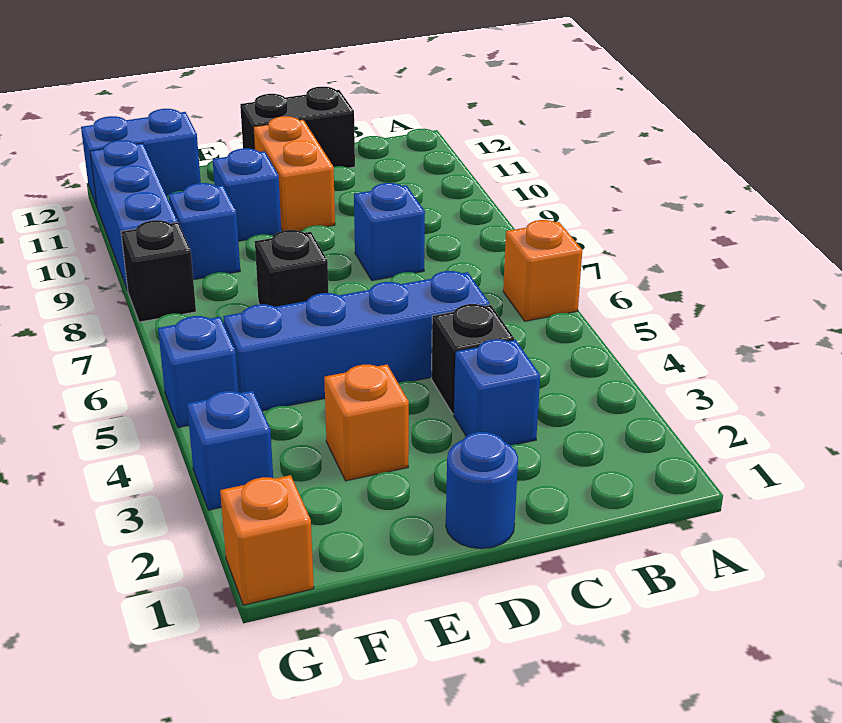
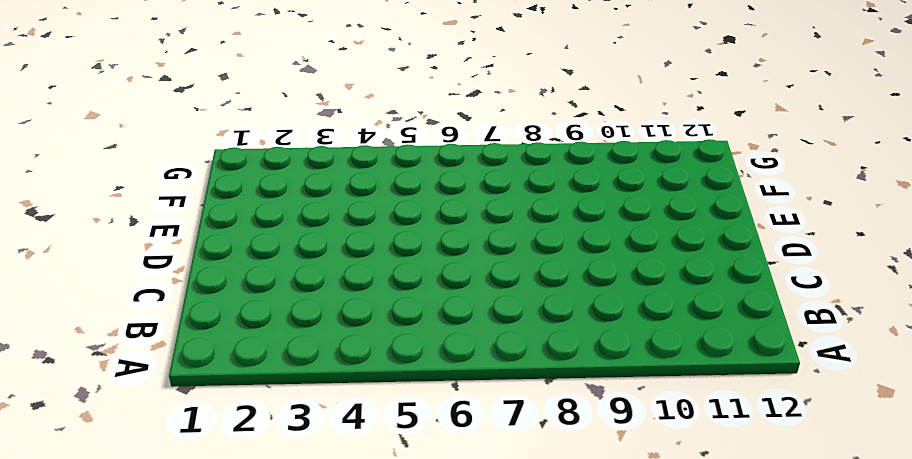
none -> orange brick A6 level 1
none -> blue brick C3 level 1
none -> black brick C4 level 1

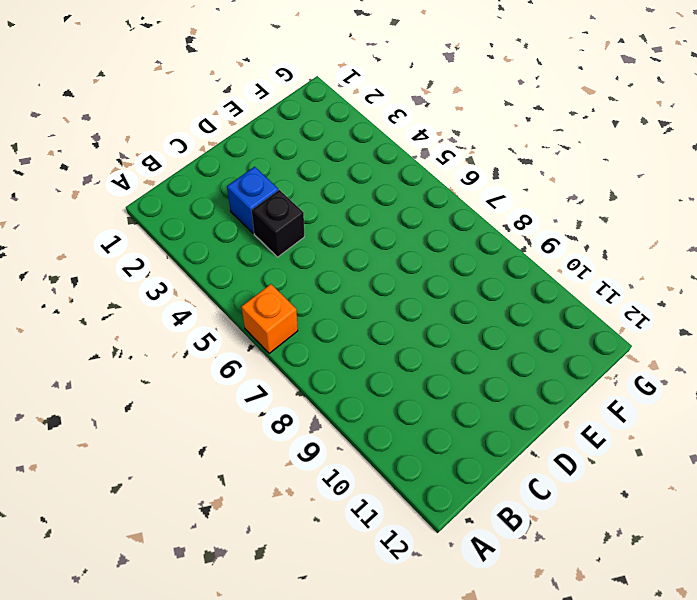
none -> blue brick C5:F5 level 1
none -> blue brick C8 level 1
none -> black brick C12:D12 level 1

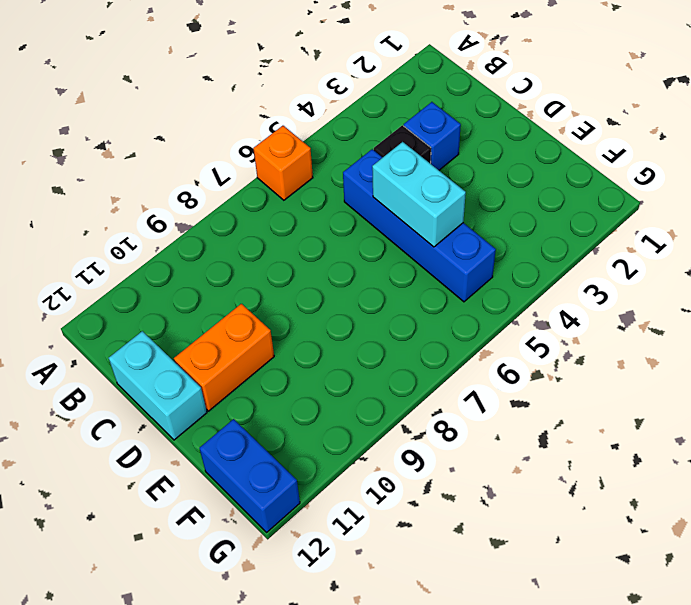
cyan brick C12:D12 level 1 -> black brick C12:D12 level 1
cyan brick D5:E5 level 2 -> none
none -> blue brick C8 level 1
none -> blue round brick D1 level 1
none -> orange brick E3 level 1

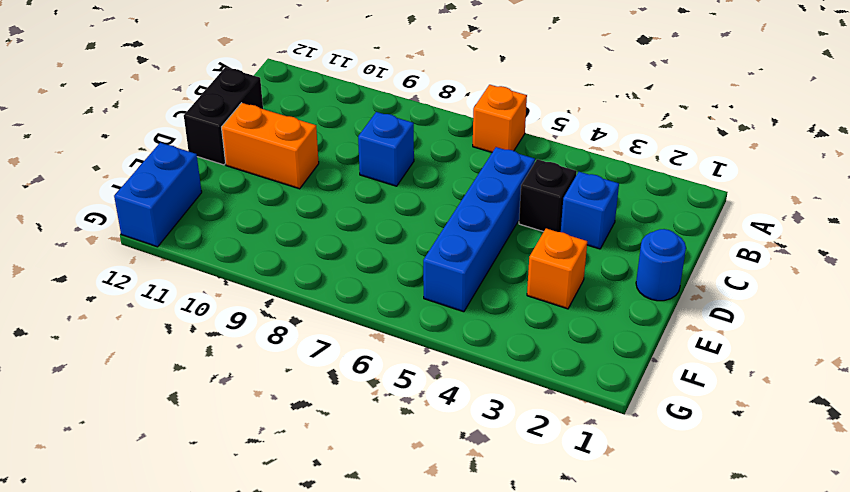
none -> black brick E7 level 1
none -> blue brick E10 level 1
none -> blue brick F9 level 1

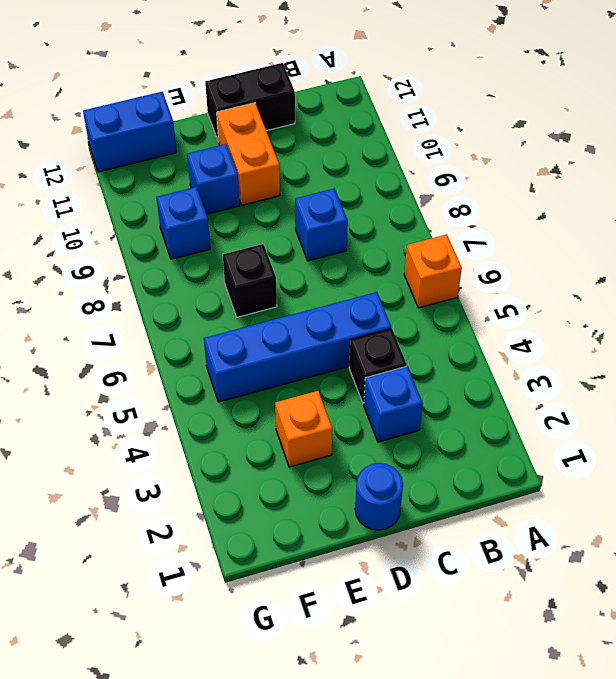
none -> orange brick G1 level 1
none -> blue brick G3 level 1
none -> blue brick G5 level 1

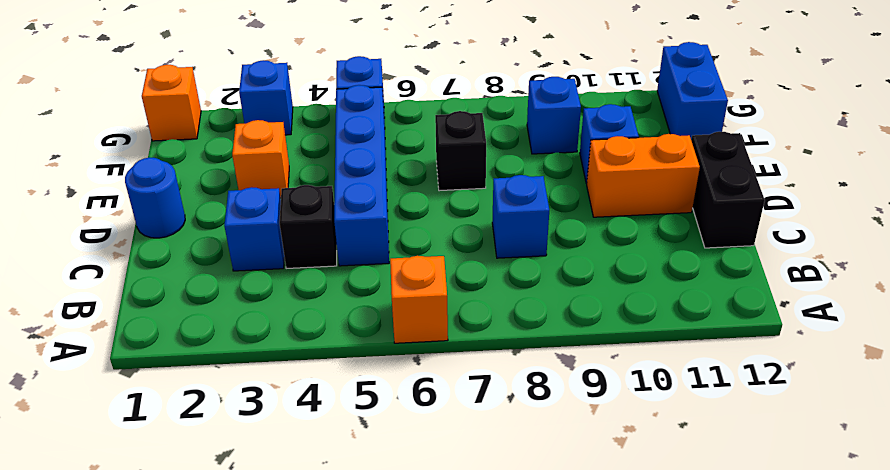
none -> black brick G8 level 1
none -> blue brick G9:G11 level 1

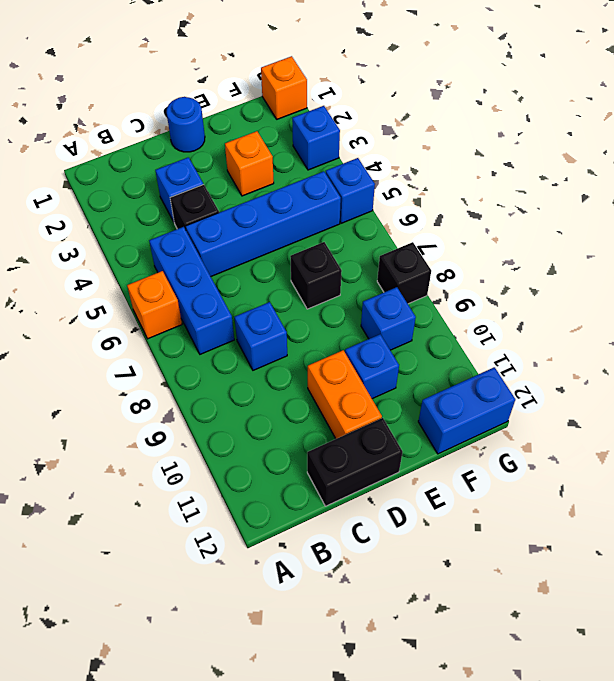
blue brick B5:B7 level 1 -> blue brick G9:G11 level 1

